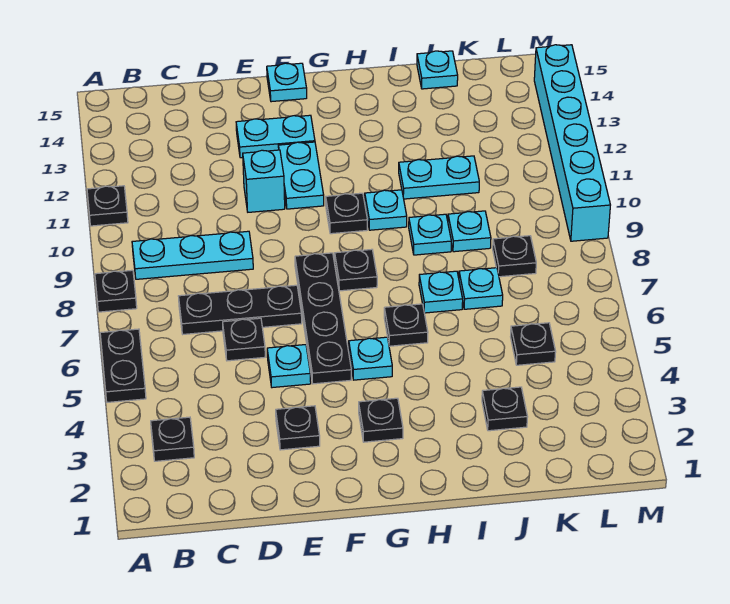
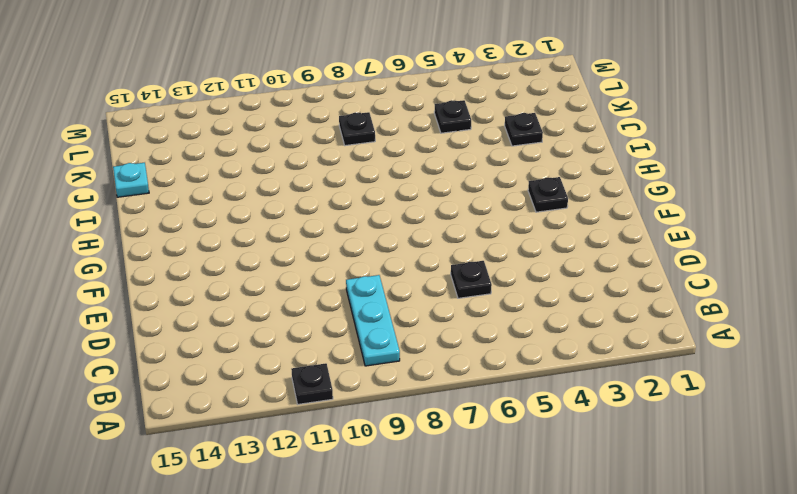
none -> black plate A5:A6 level 1
none -> black plate A8 level 1
none -> black plate B3 level 1
none -> black plate C7:E7 level 1

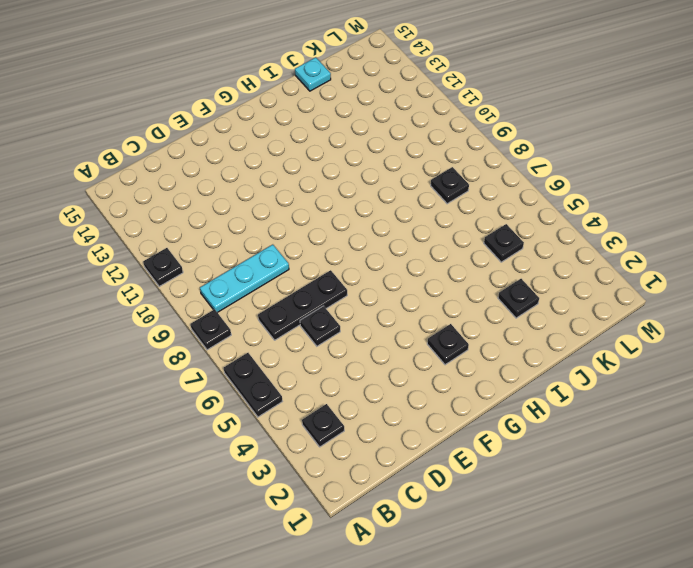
none -> black plate E3 level 1
none -> cyan plate E5 level 1
none -> cyan brick E11 level 1
none -> cyan plate E13:F13 level 1

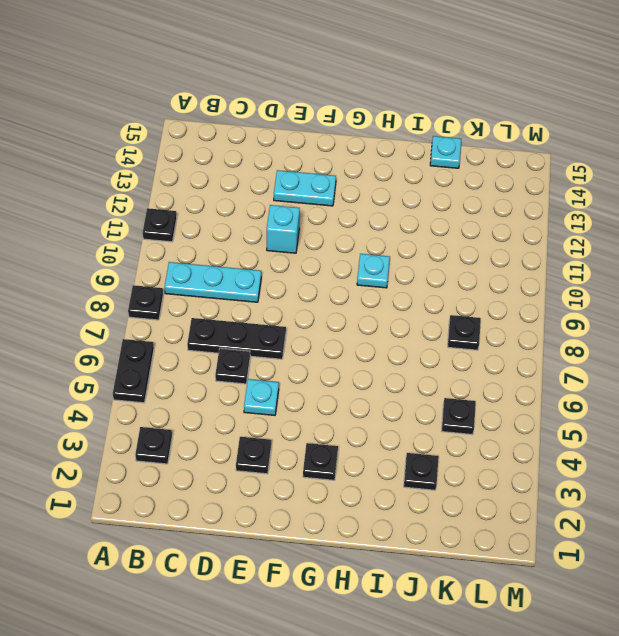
none -> black plate F5:F8 level 1
none -> cyan plate F11:F12 level 1
none -> cyan plate F15 level 1
none -> cyan plate G5 level 1

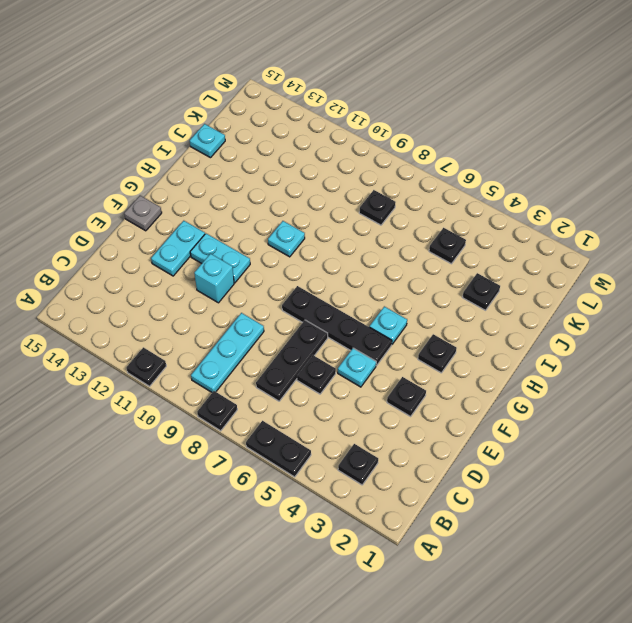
grey plate F15 level 1 -> cyan plate F15 level 1
none -> black plate G8 level 1
none -> black plate G10 level 1
none -> black plate H6 level 1
none -> cyan plate I7 level 1

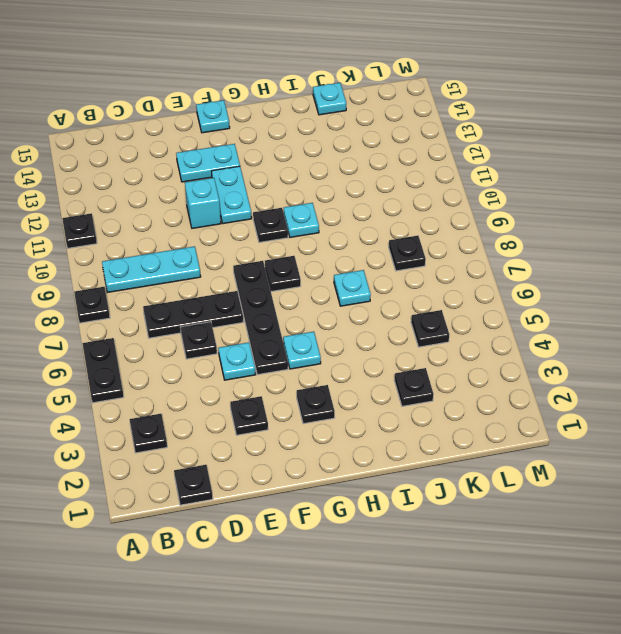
black plate C1 level 1 -> black plate H6 level 1
none -> cyan plate I9 level 1
none -> cyan plate I11:J11 level 1
none -> cyan plate J7 level 1
none -> cyan plate J9 level 1

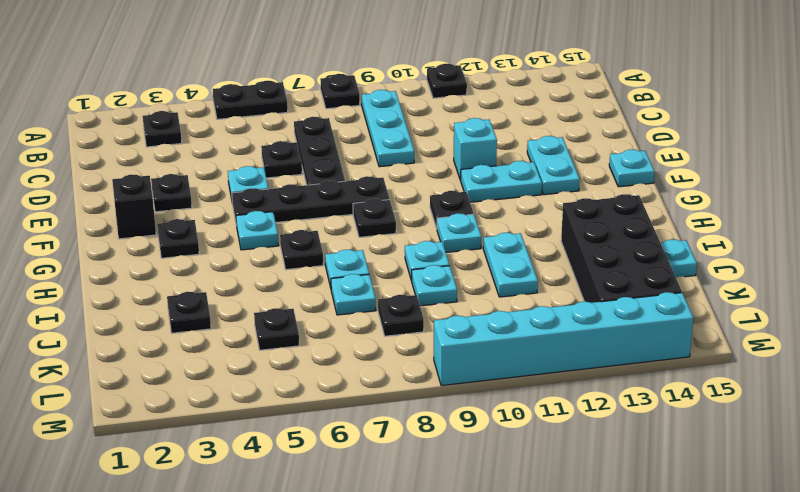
black brick F2 level 1 -> none
black brick I13:L14 level 1 -> none

